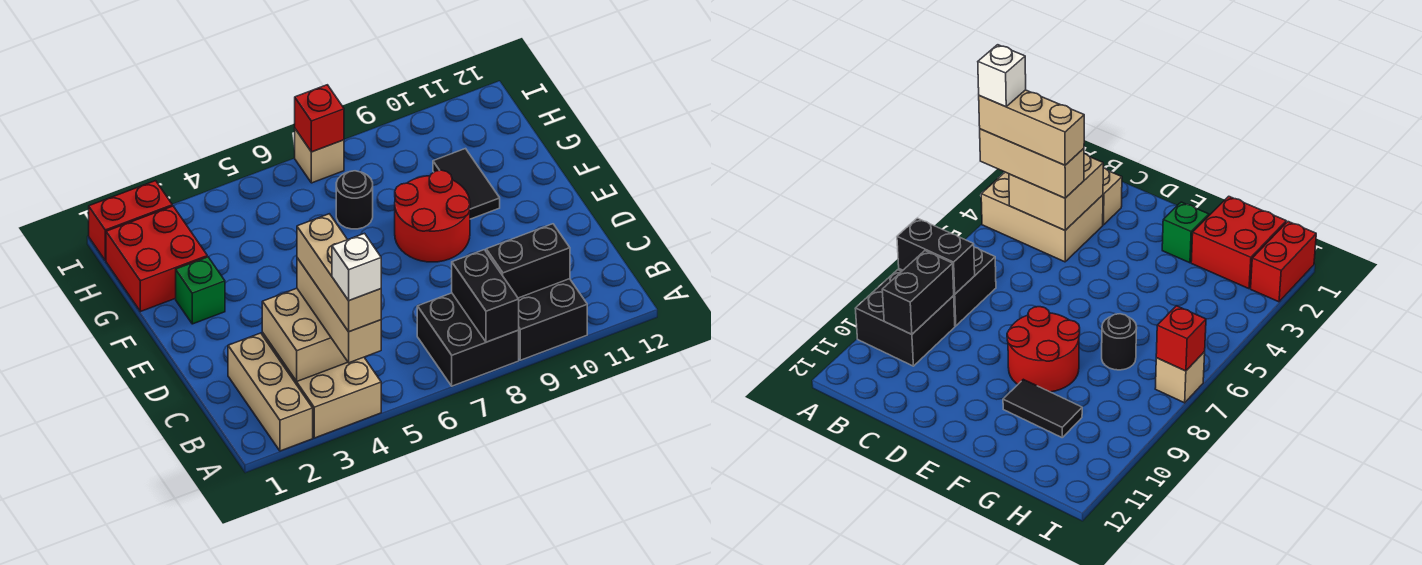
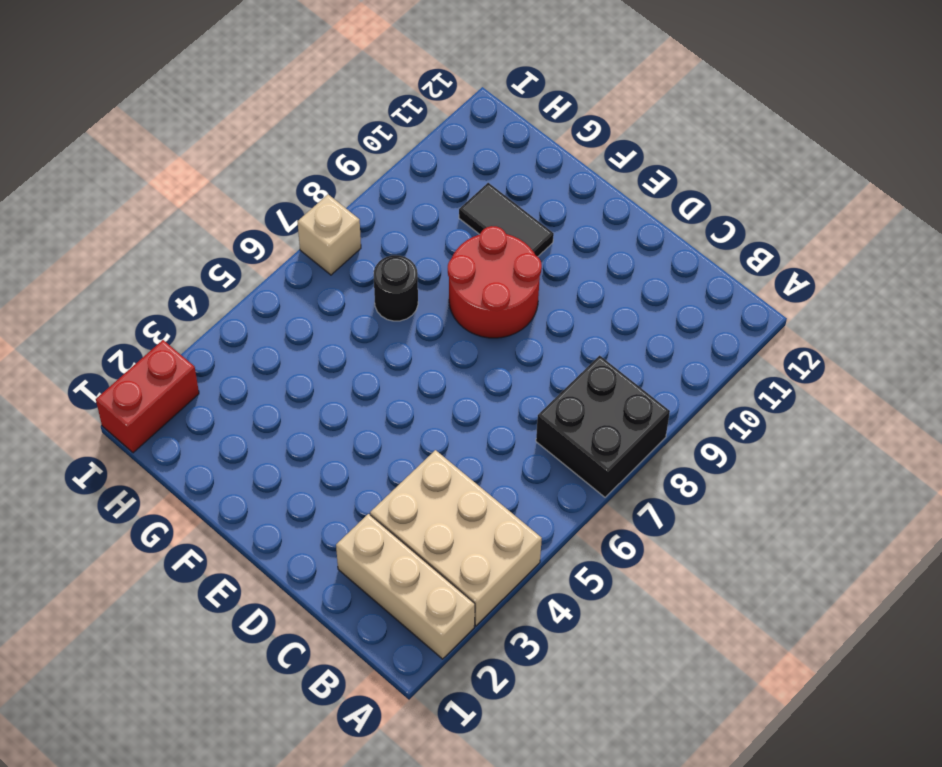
none -> black brick A9:B10 level 1
none -> green brick F2 level 1
none -> red brick G1:H2 level 1

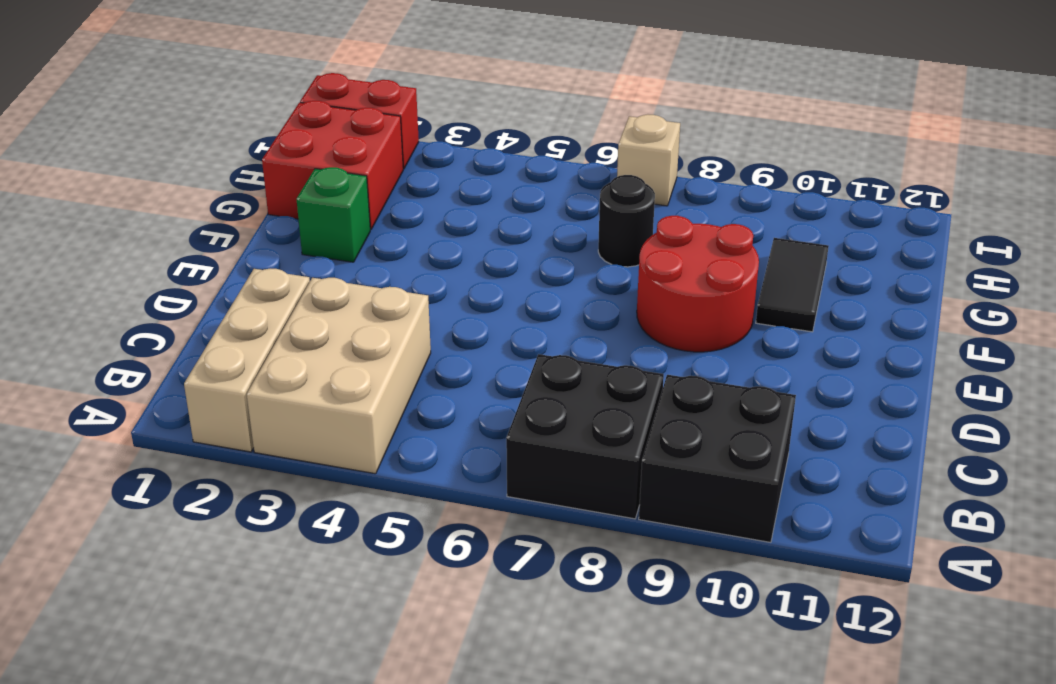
none -> black brick A8:B8 level 2
none -> tan brick B3:C4 level 2
none -> black brick B9:B10 level 2

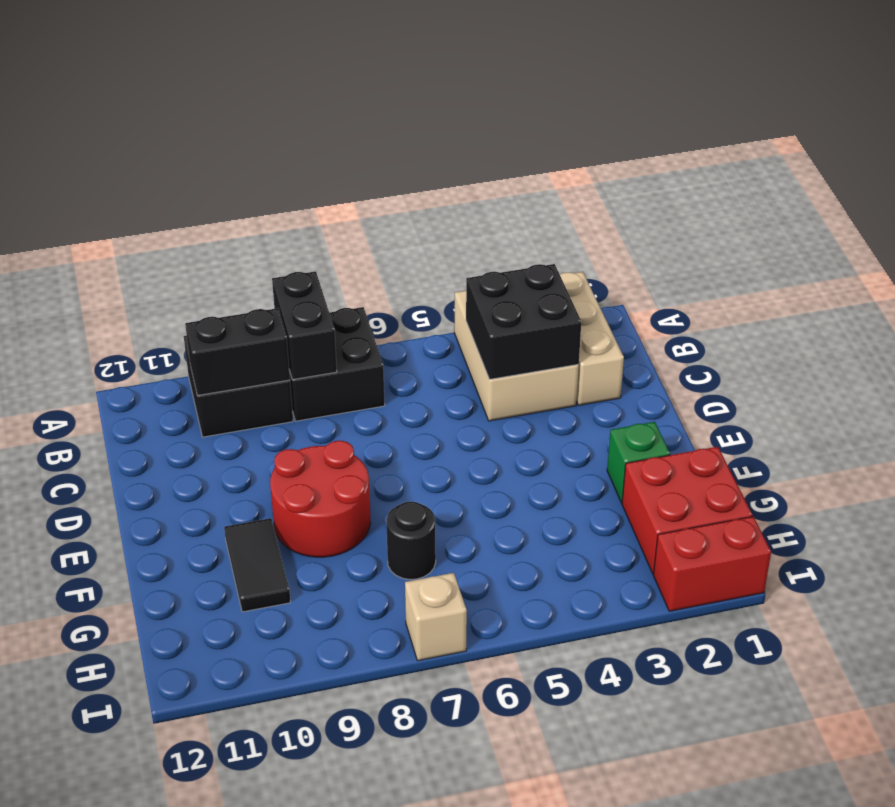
black brick B3:C4 level 2 -> tan brick B3:C4 level 2
none -> red brick I7 level 2
none -> tan brick A4:C4 level 3
none -> tan brick A4:C4 level 4

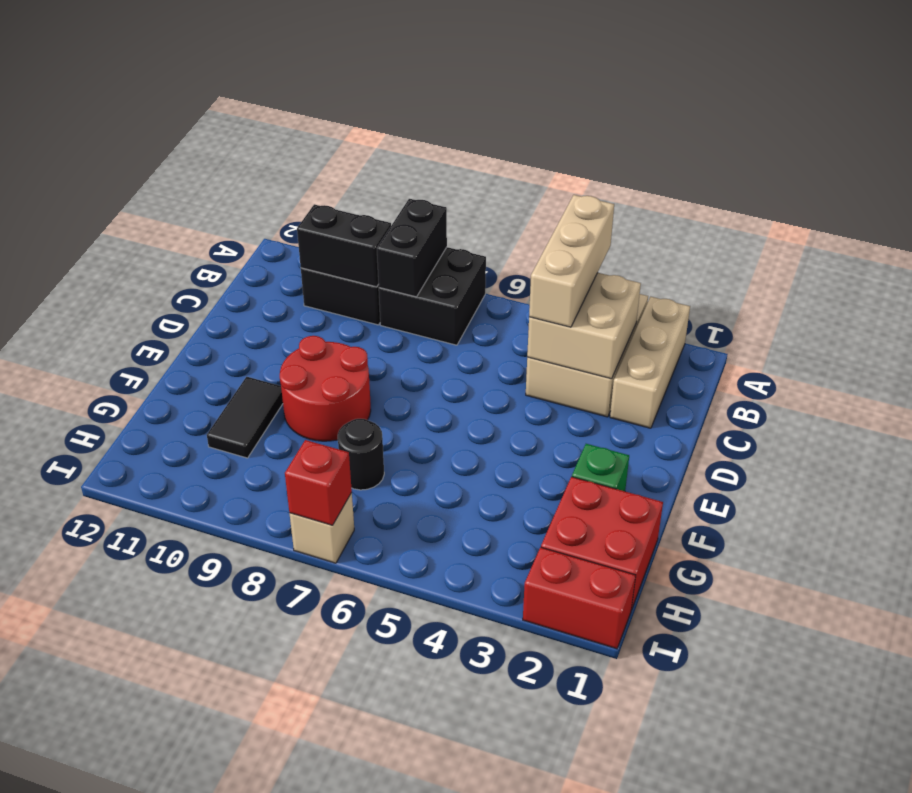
none -> tan brick A4:C4 level 4
none -> white brick A4 level 5

